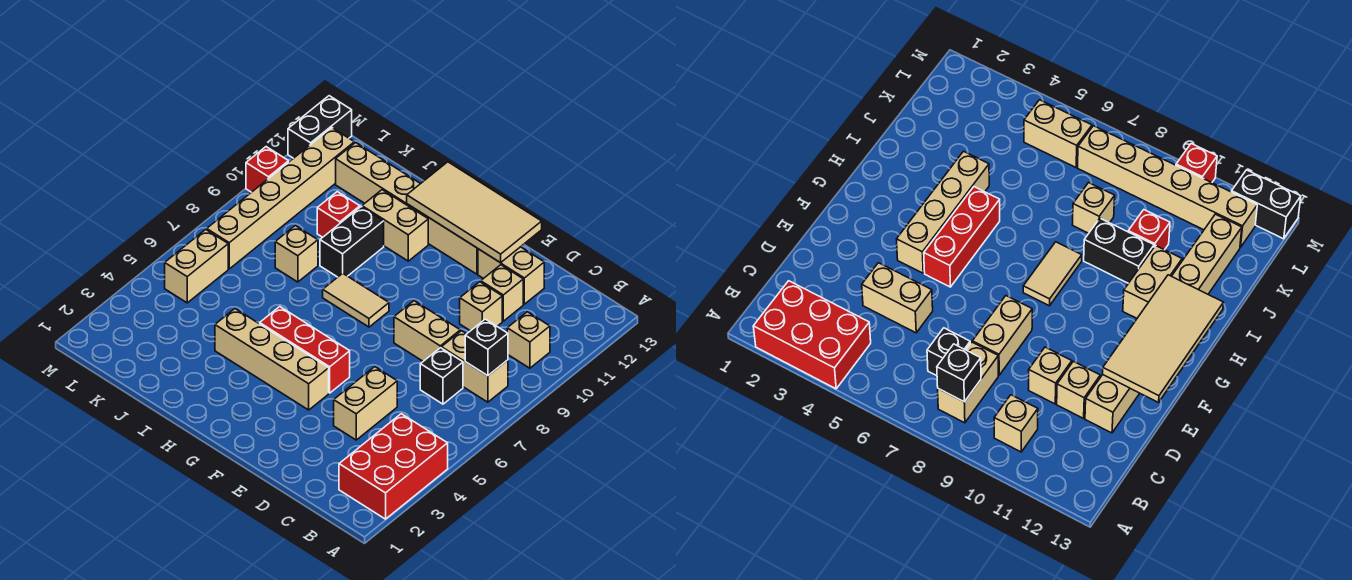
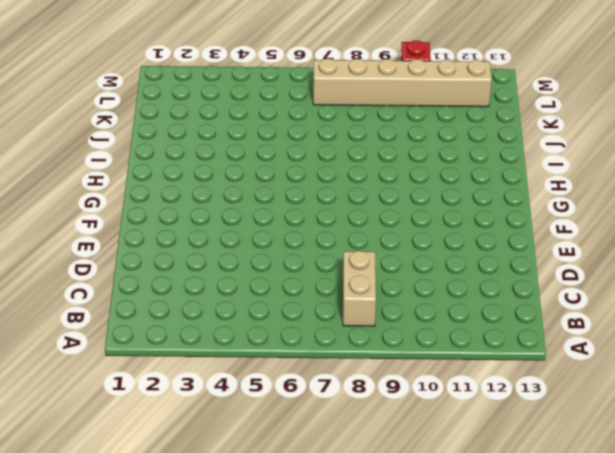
none -> red brick A2:B4 level 1
none -> tan brick B10 level 1
none -> black brick C7 level 1

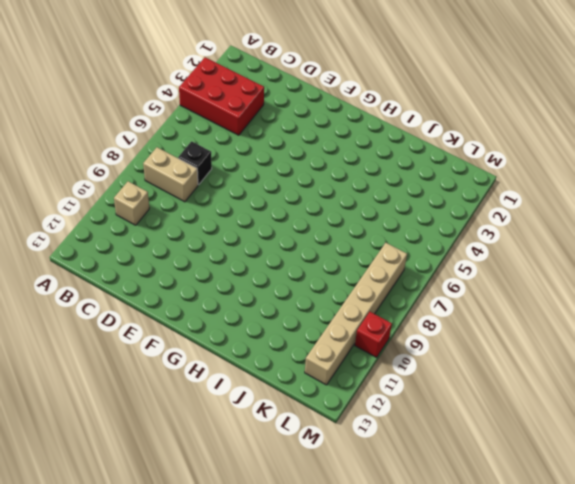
red brick A3:C4 level 1 -> red brick A2:B4 level 1
none -> tan brick D4:D5 level 1
none -> tan brick D8:E8 level 1
none -> tan brick D10 level 1

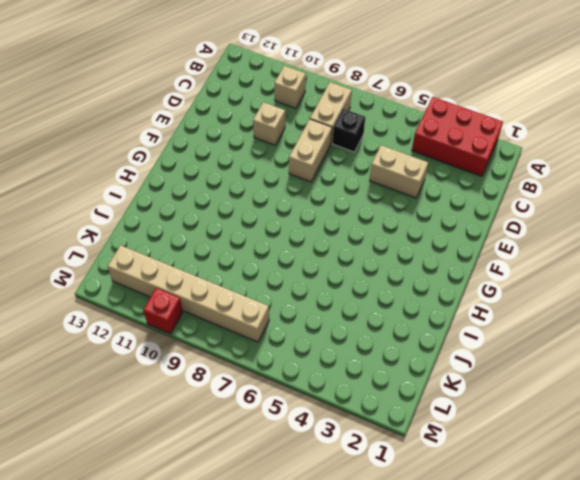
none -> tan brick D11 level 1
none -> tan brick D12:E12 level 1
none -> tan brick F4:I4 level 1

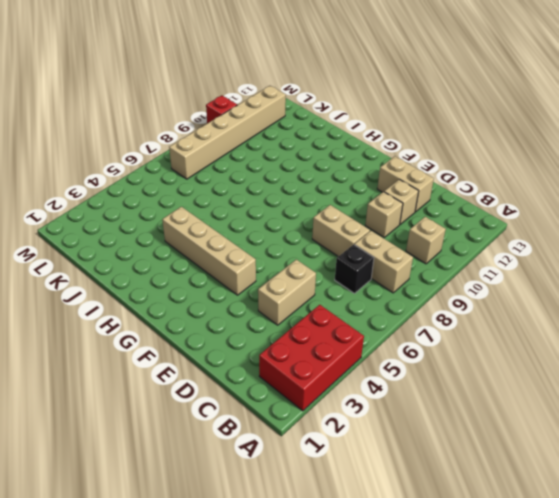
none -> red brick F5:H5 level 1
none -> tan brick F12:K12 level 1
none -> tan tile G8:H8 level 1

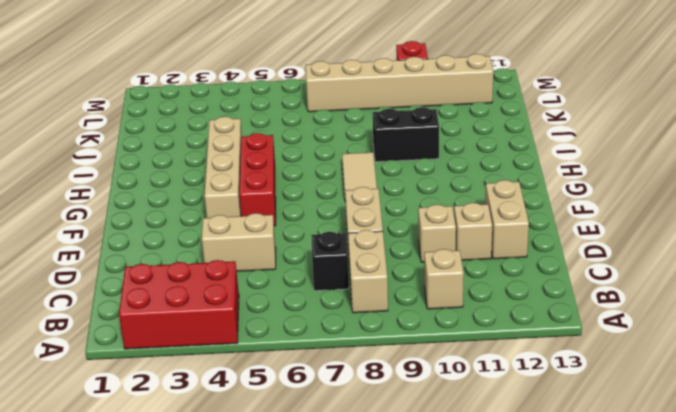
none -> tan brick F12:K12 level 1
none -> tan brick H11:I11 level 1
none -> tan brick J8 level 1

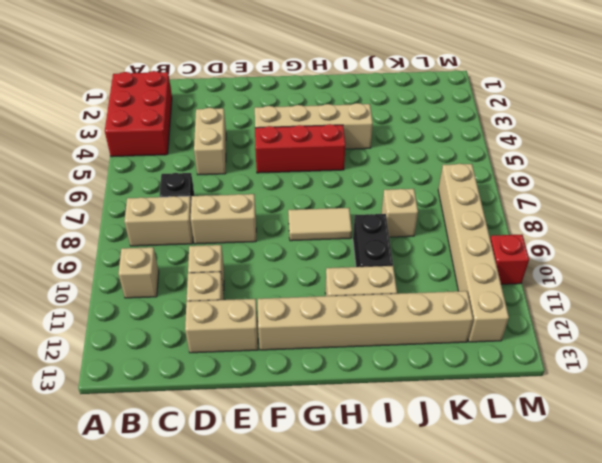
none -> red brick J10 level 1
none -> tan brick L5:L6 level 1
none -> black brick M12:M13 level 1

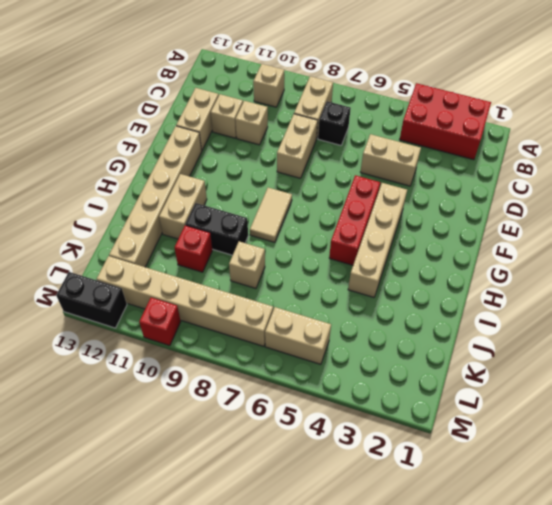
none -> black brick B8 level 2
none -> tan tile E12:H13 level 2

